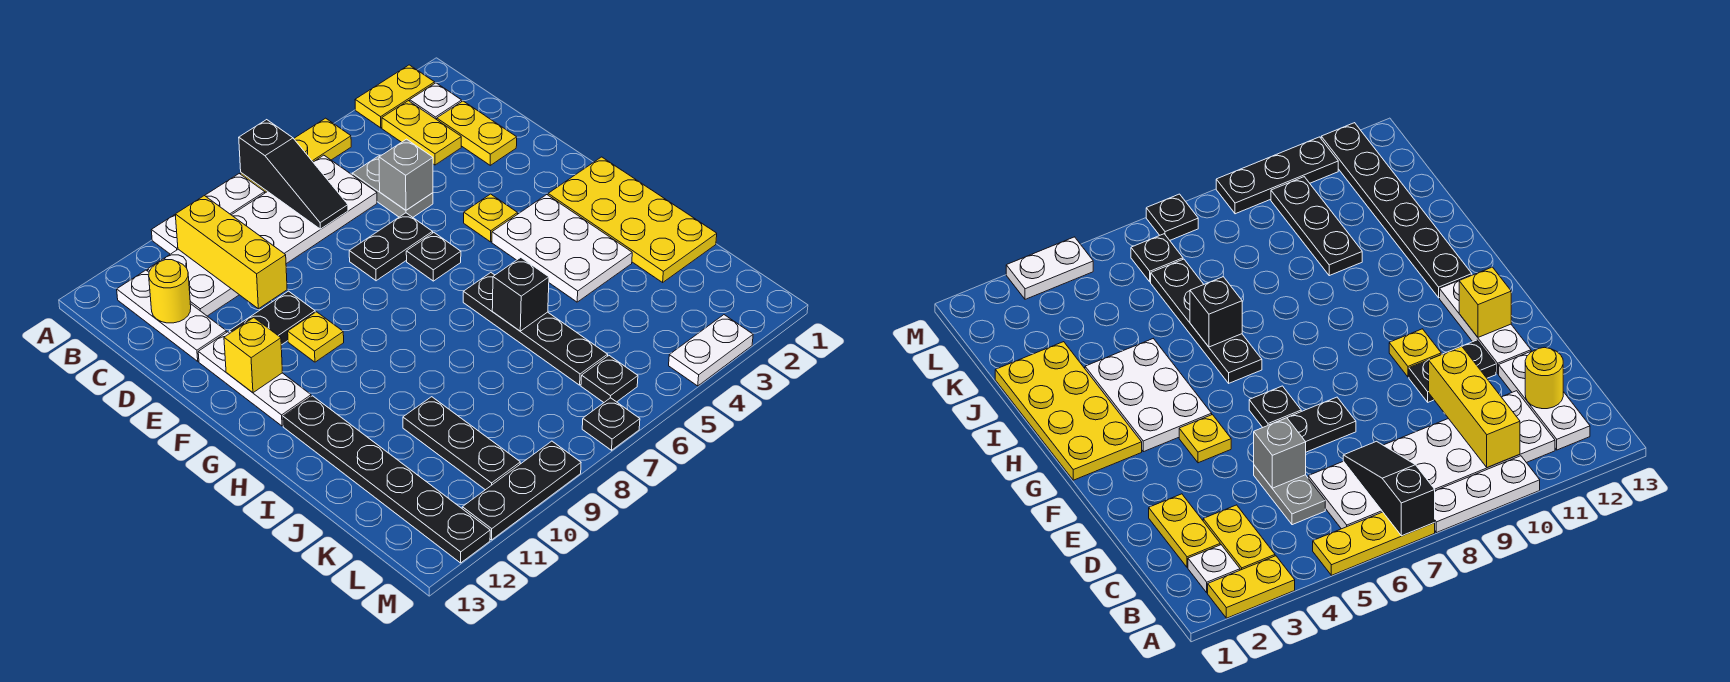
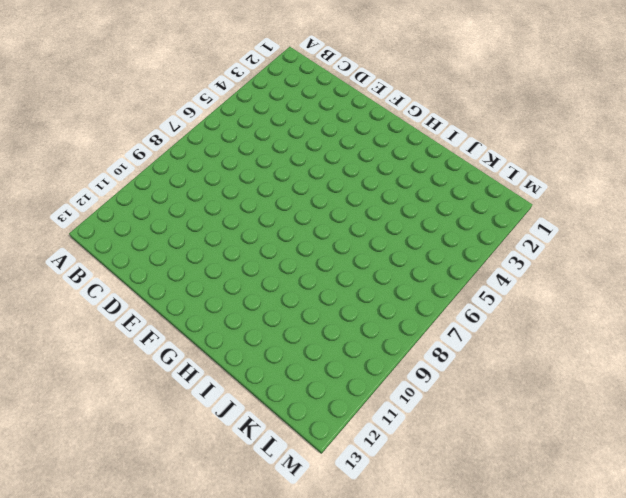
none -> yellow plate A2:A3 level 1
none -> yellow plate A5:A7 level 1
none -> white plate A8:A10 level 1
none -> white plate B2 level 1

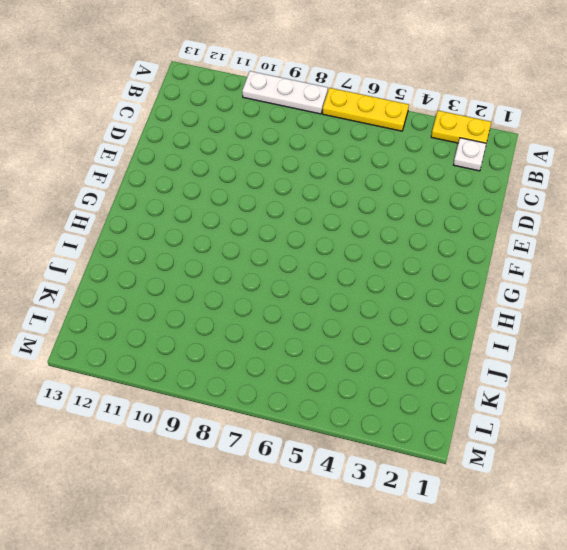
none -> yellow plate B3:C3 level 1
none -> white plate B6:C11 level 1
none -> white plate B12:D12 level 1
none -> yellow plate C2:D2 level 1

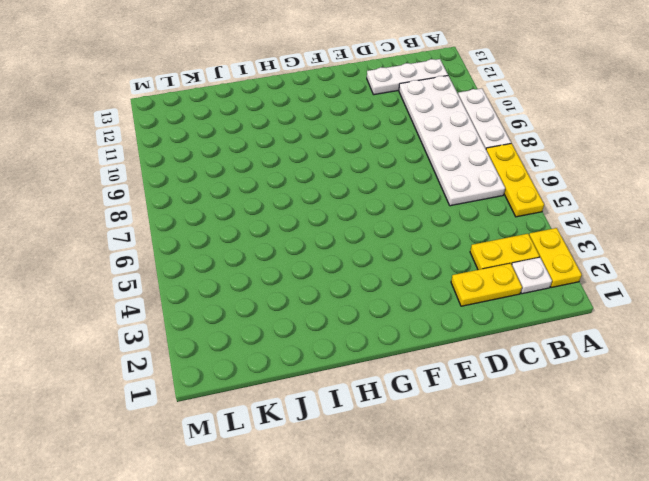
none -> grey plate C5:D5 level 1
none -> black plate E6:E7 level 1
none -> black plate E10:E11 level 1
none -> white plate E12:G12 level 1

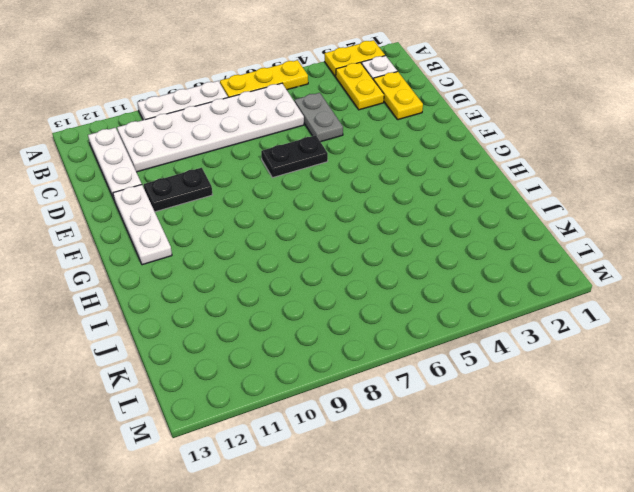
none -> yellow plate F4 level 1
none -> black plate F6 level 1
none -> yellow plate F10 level 1
none -> yellow plate G1:J2 level 1

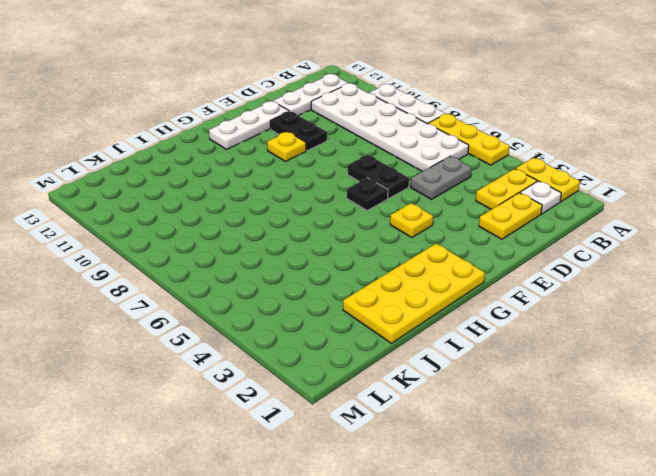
none -> white plate G3:I4 level 1
none -> black plate H6:K6 level 1
none -> black plate H12:M12 level 1
none -> black plate J10:L10 level 1

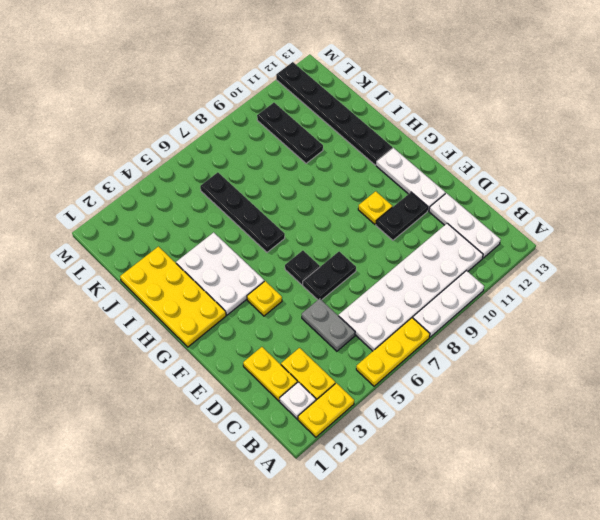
none -> black plate L6 level 1
none -> white plate M3:M4 level 1
none -> black plate M7 level 1
none -> black plate M9:M11 level 1

